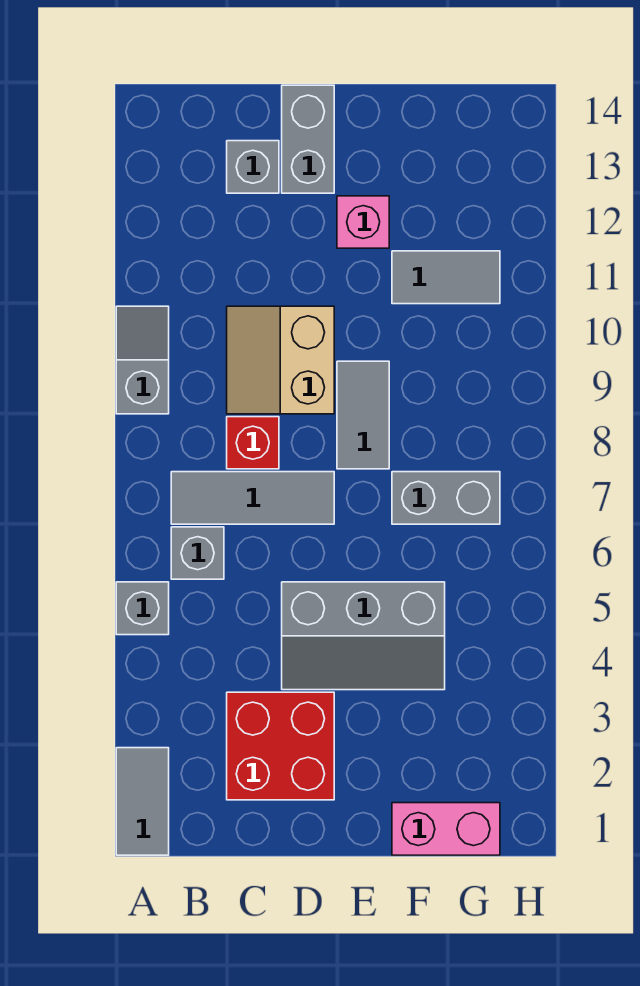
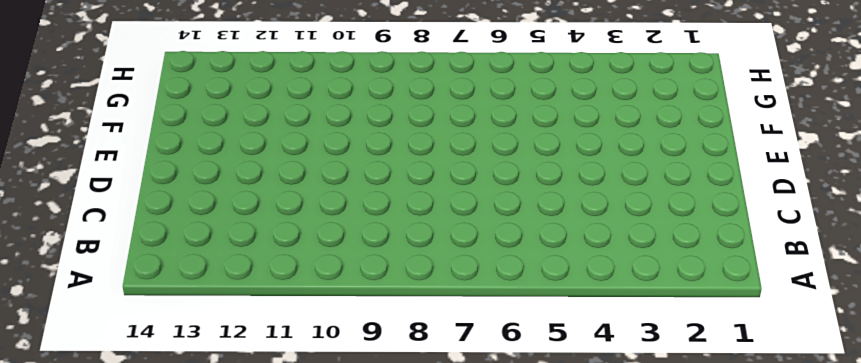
none -> grey tile A1:A2 level 1
none -> grey brick A5 level 1
none -> grey slope A9:A10 level 1 top 9

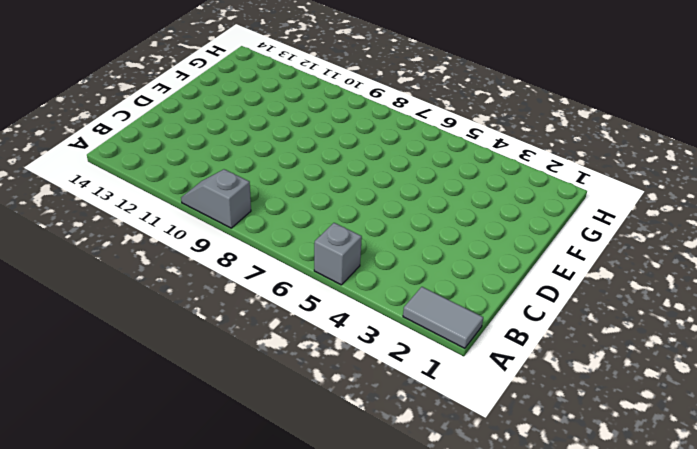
none -> grey brick B6 level 1
none -> grey tile B7:D7 level 1
none -> red brick C2:D3 level 1

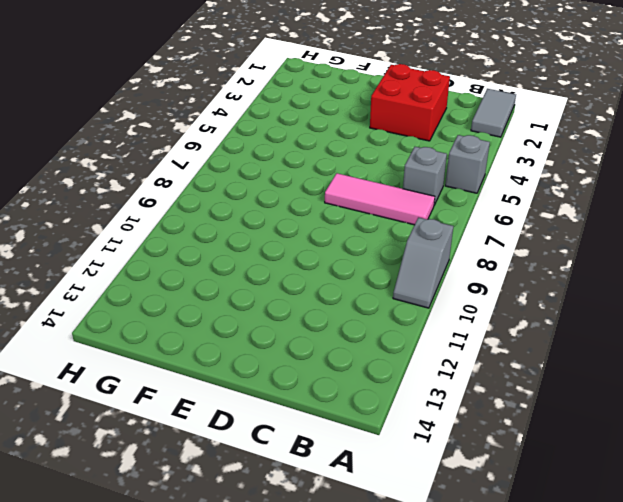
pink tile B7:D7 level 1 -> grey tile B7:D7 level 1
none -> red brick C8 level 1
none -> tan slope C9:D10 level 1 top D
none -> grey brick C13 level 1

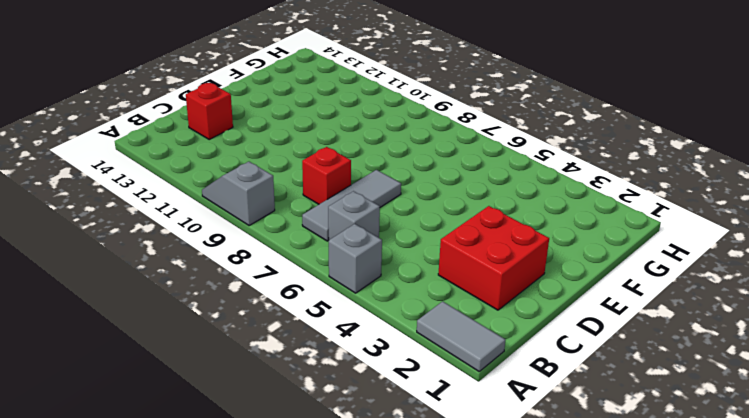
red brick C13 level 1 -> grey brick C13 level 1
none -> tan slope C9:D10 level 1 top D
none -> grey slope D4:F5 level 1 top 5
none -> grey brick D13:D14 level 1

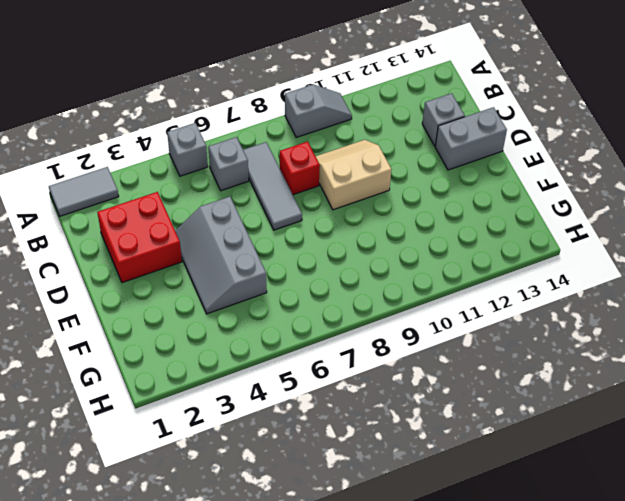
none -> grey tile E8:E9 level 1
none -> pink brick E12 level 1
none -> pink brick F1:G1 level 1

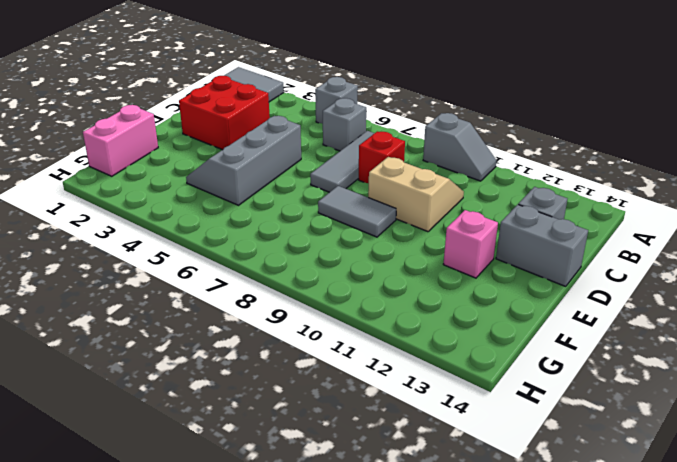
none -> grey brick F7:G7 level 1
none -> grey tile F11:G11 level 1

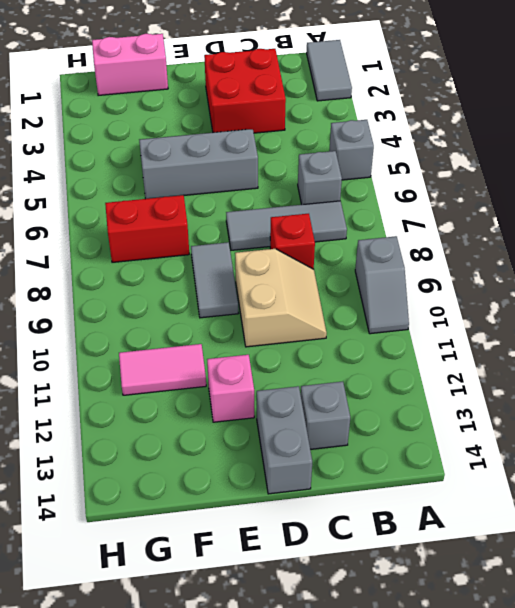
red brick F7:G7 level 1 -> grey brick F7:G7 level 1
pink tile F11:G11 level 1 -> grey tile F11:G11 level 1

